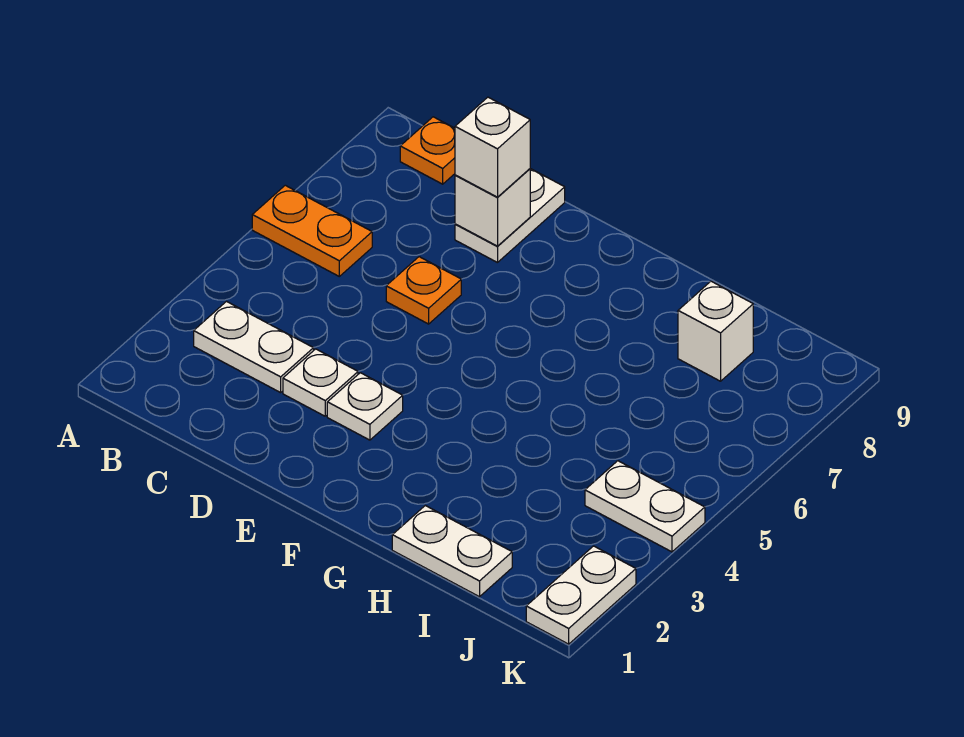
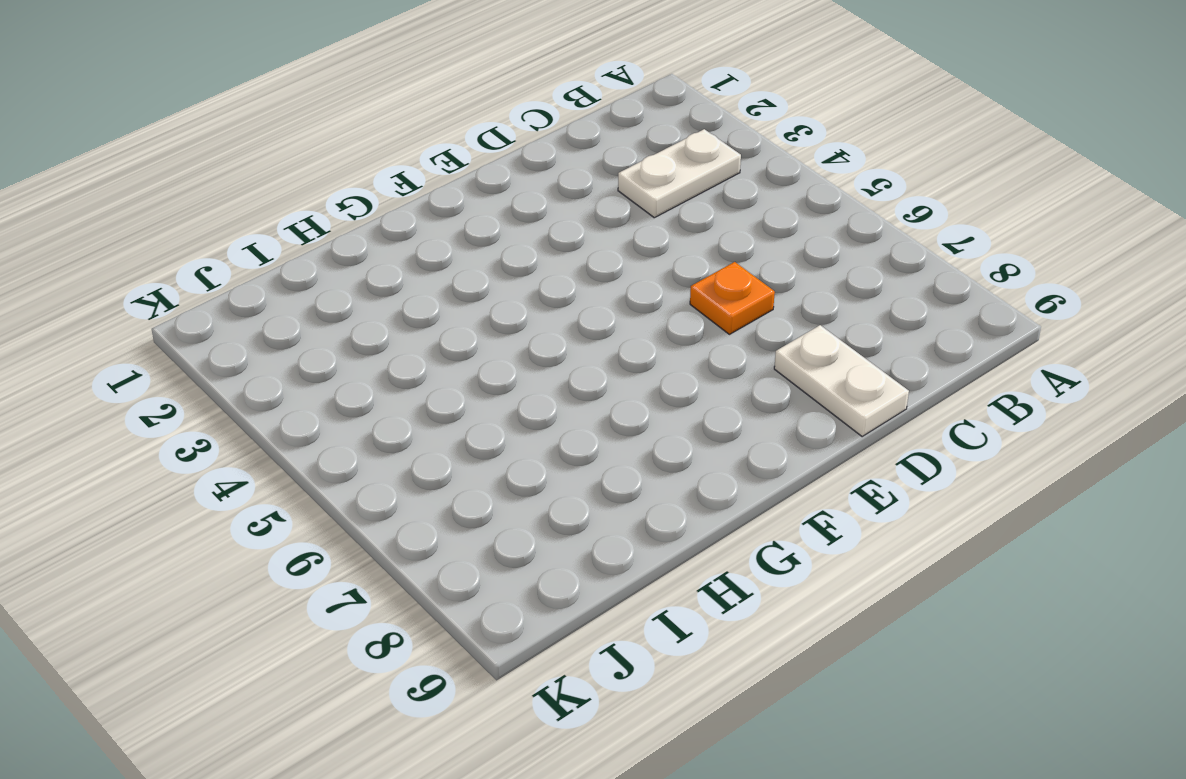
none -> orange plate A6:B6 level 1
none -> orange plate B9 level 1
none -> white plate D3 level 1

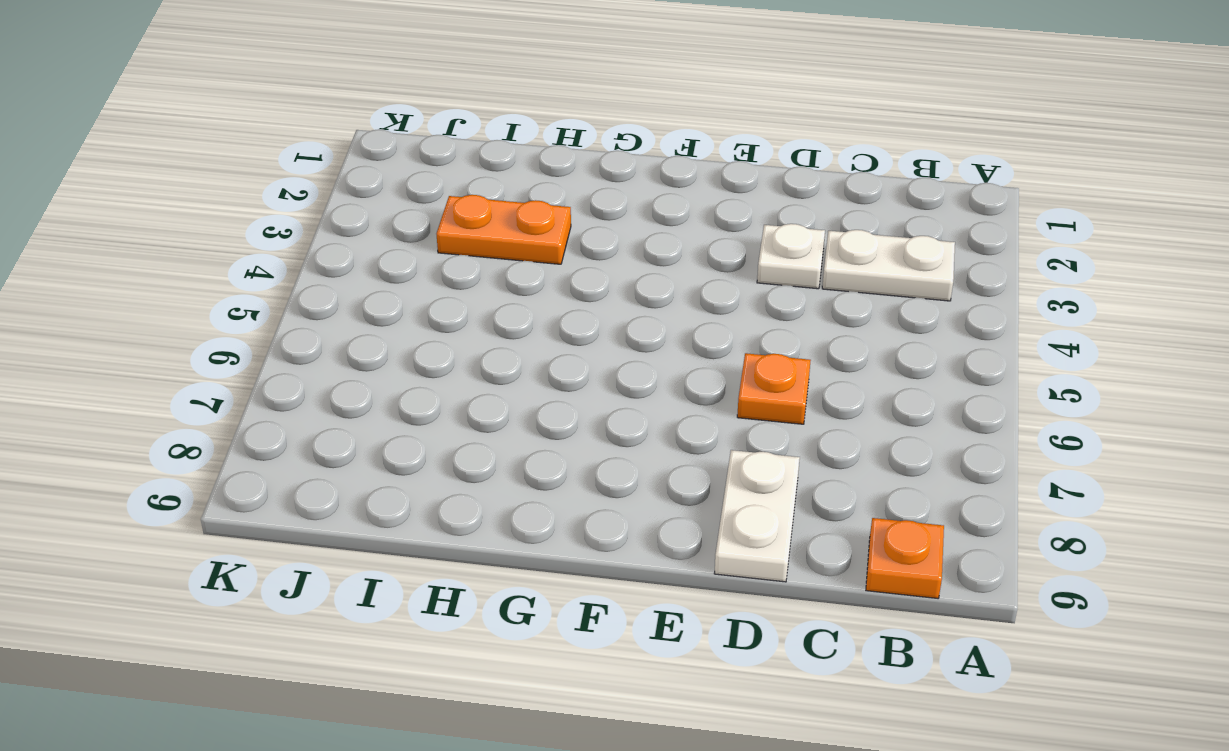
orange plate H3:I3 level 1 -> orange plate A6:B6 level 1
none -> white plate E3 level 1
none -> white plate H1:I1 level 1
none -> white brick I8 level 1

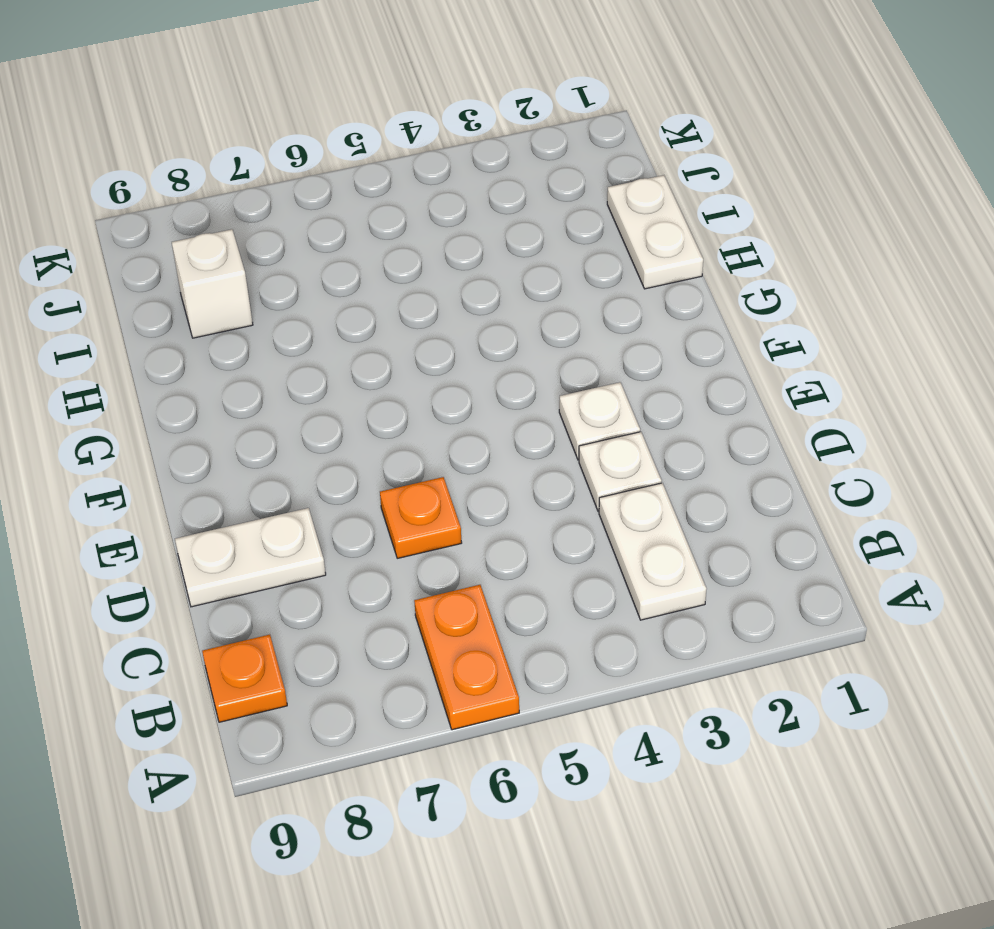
none -> white plate J4:K4 level 1
none -> white plate K1:K2 level 1
none -> white brick D8 level 2

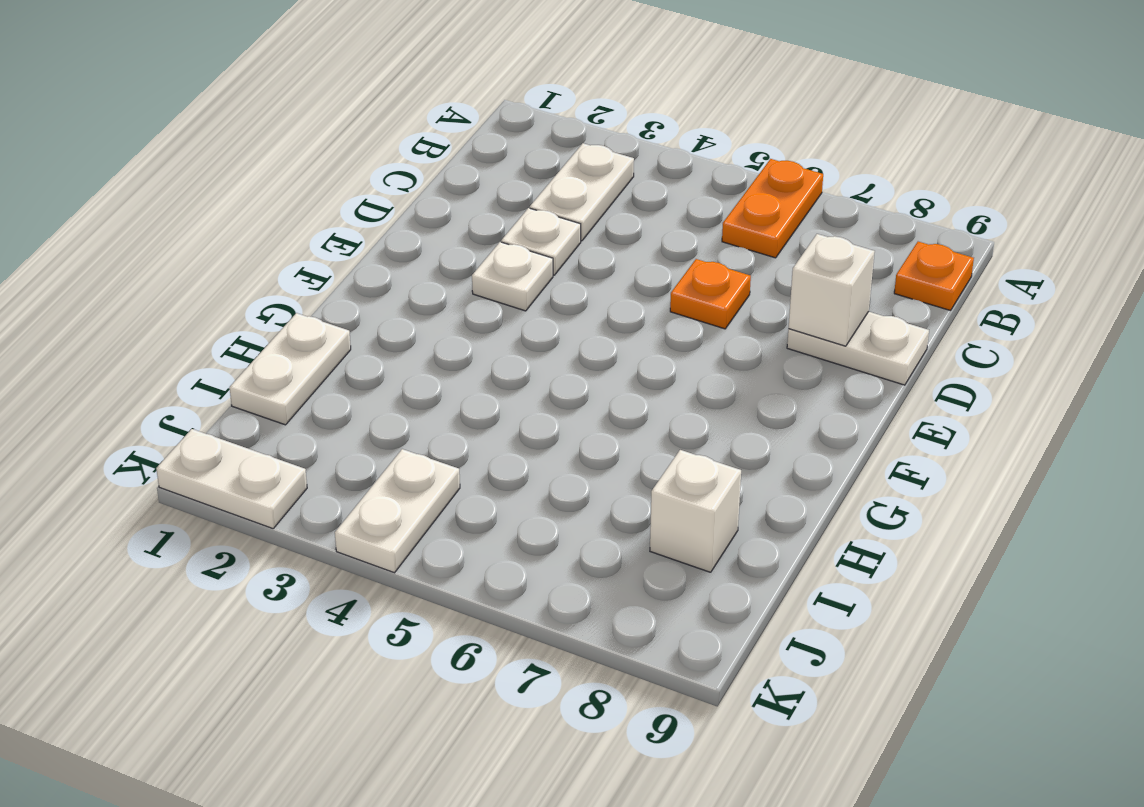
none -> white brick D8 level 3

